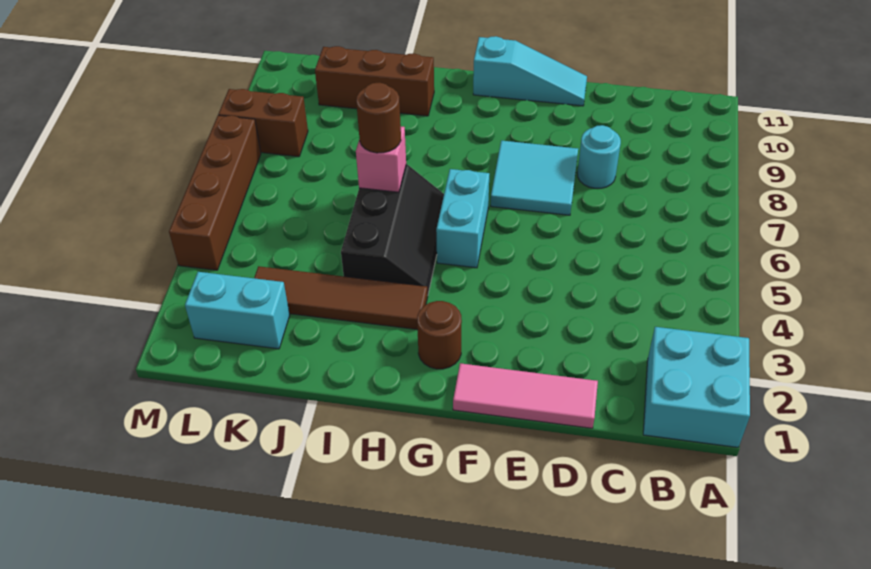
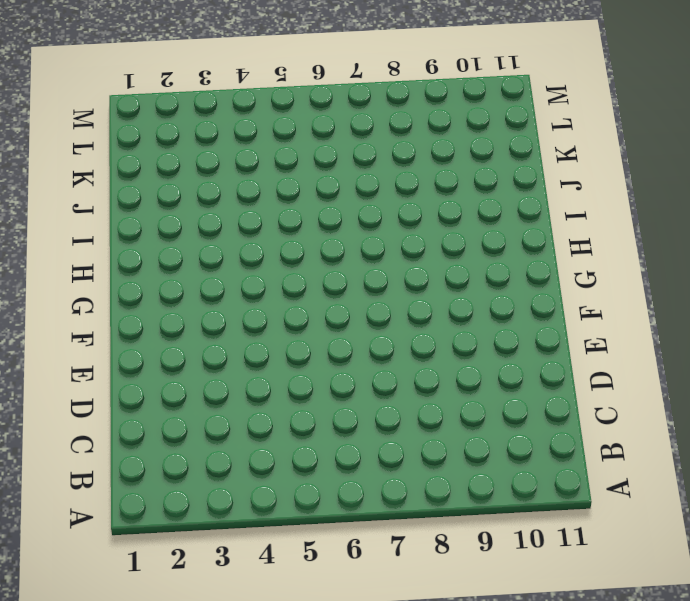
none -> cyan brick A1:B2 level 1
none -> pink tile D1:F1 level 1
none -> cyan round brick D8 level 1

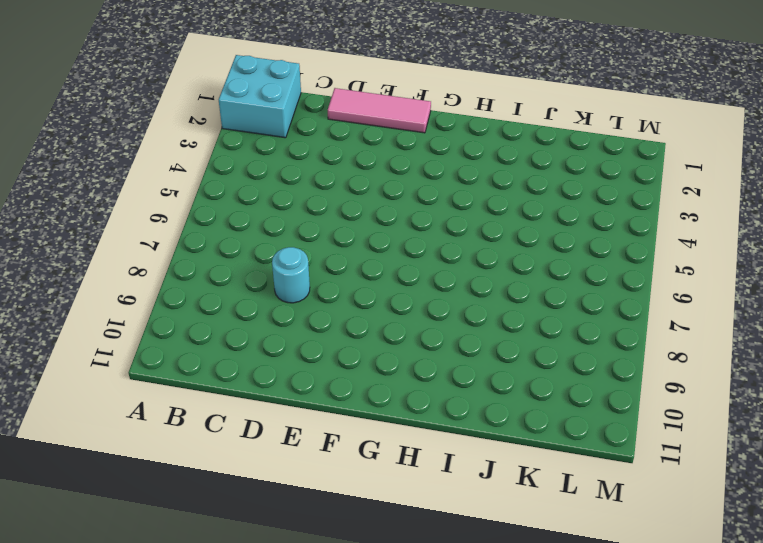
none -> cyan tile E7:F8 level 1
none -> cyan slope E11:G11 level 1 top G
none -> brown round brick G2 level 1

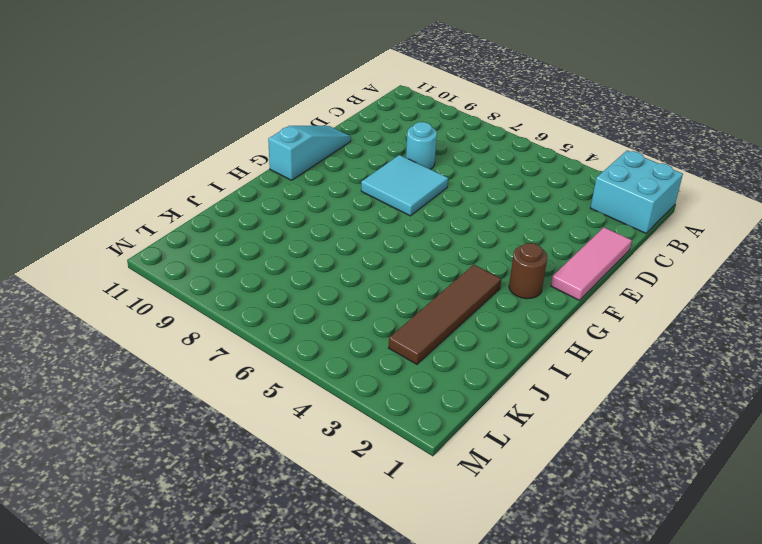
none -> cyan brick G5:G6 level 1
none -> black slope H4:I6 level 1 top I
none -> brown brick I10:K10 level 1

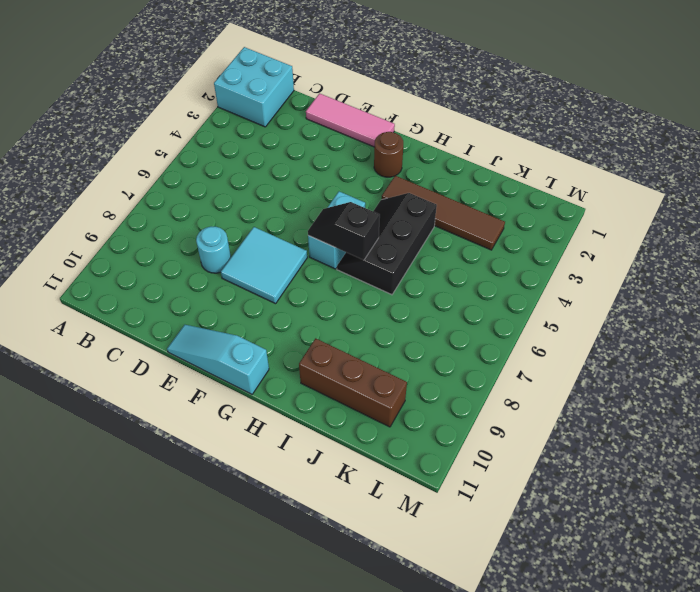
black slope G6:H6 level 2 top H -> none
none -> cyan brick K2:L2 level 1
none -> brown brick L8:M8 level 1
none -> brown brick M4:M7 level 1

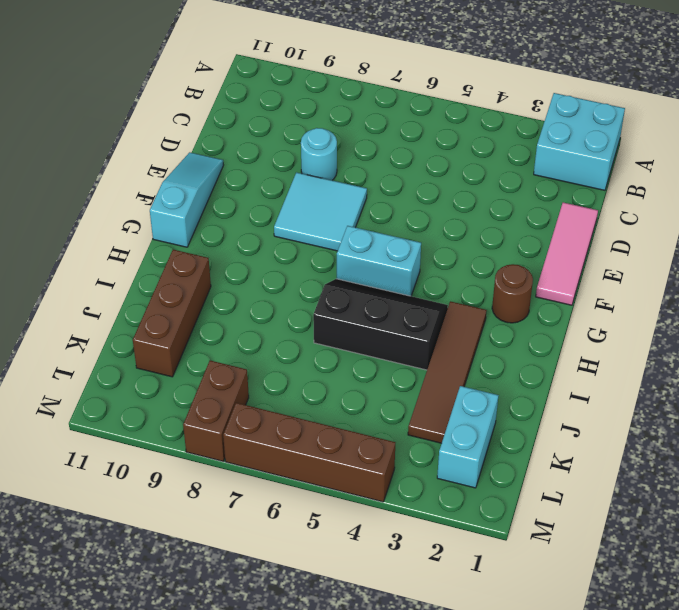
none -> pink brick I6 level 2
none -> brown round brick I6 level 3

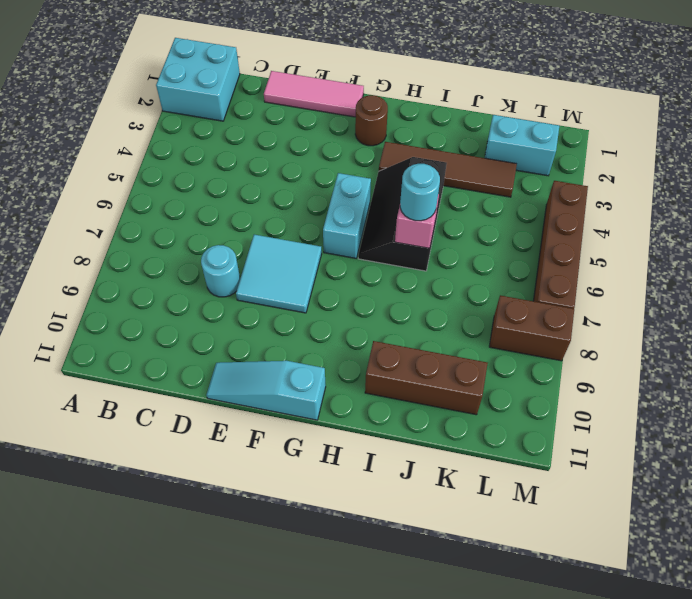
cyan round brick I6 level 3 -> brown round brick I6 level 3

